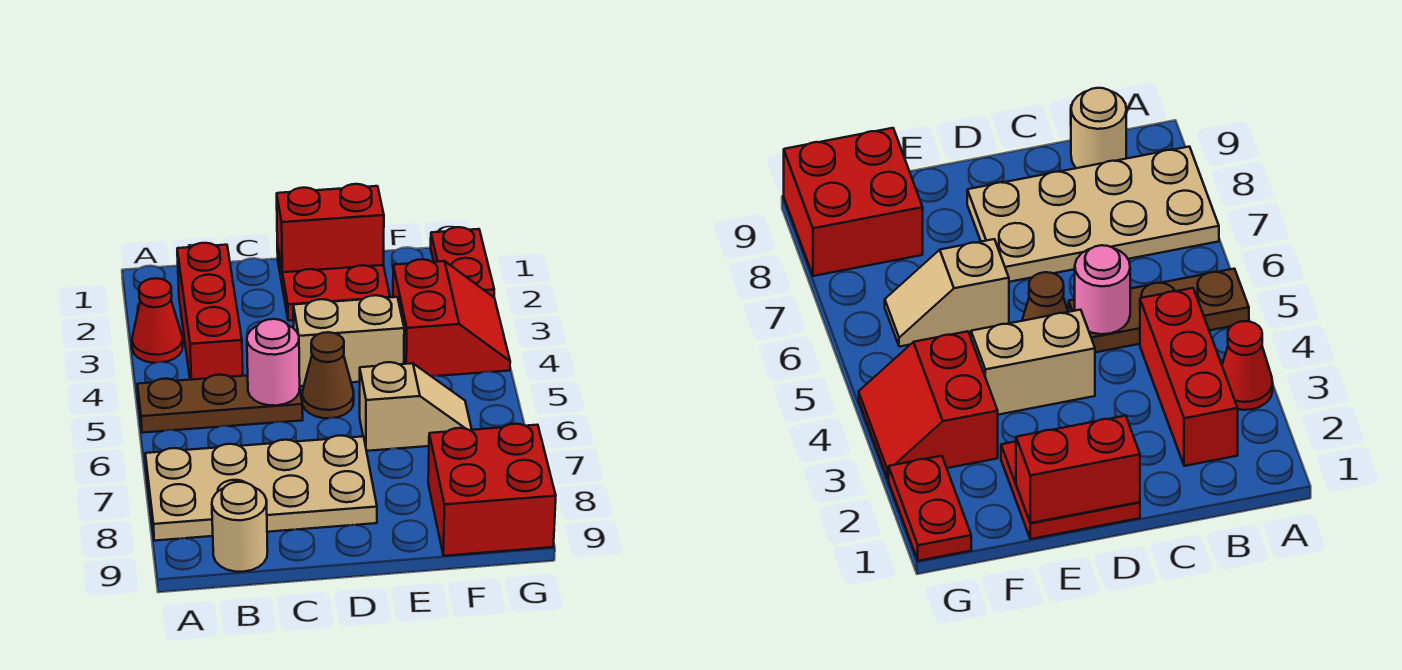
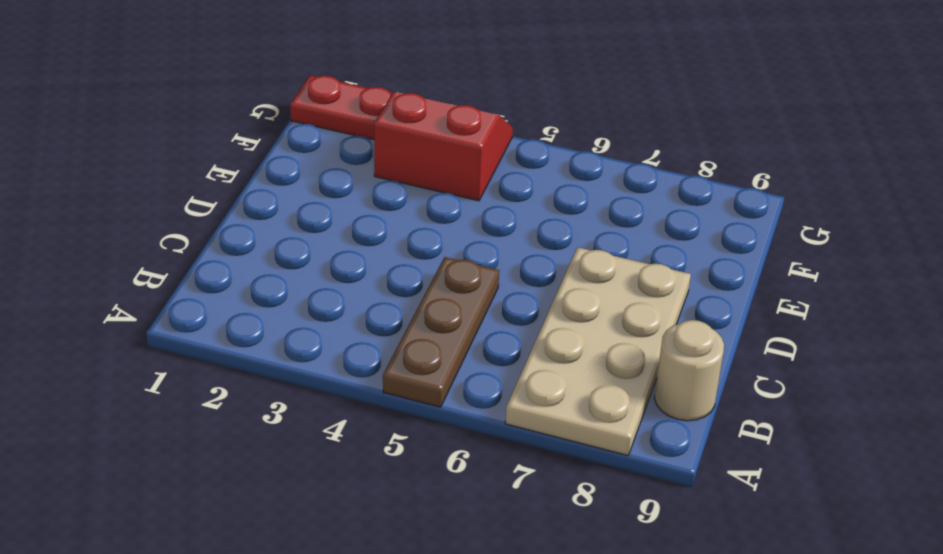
none -> red cone A3 level 1
none -> red brick B2:B4 level 1
none -> red plate D1:E2 level 1

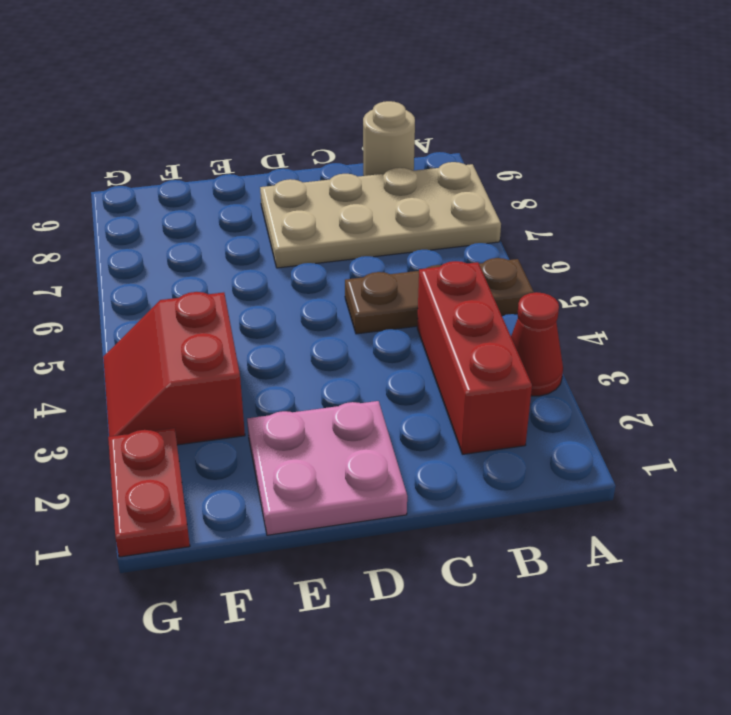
pink plate D1:E2 level 1 -> red plate D1:E2 level 1
none -> tan brick D4:E4 level 1
none -> brown cone D5 level 1
none -> tan slope E6:F6 level 1 top E

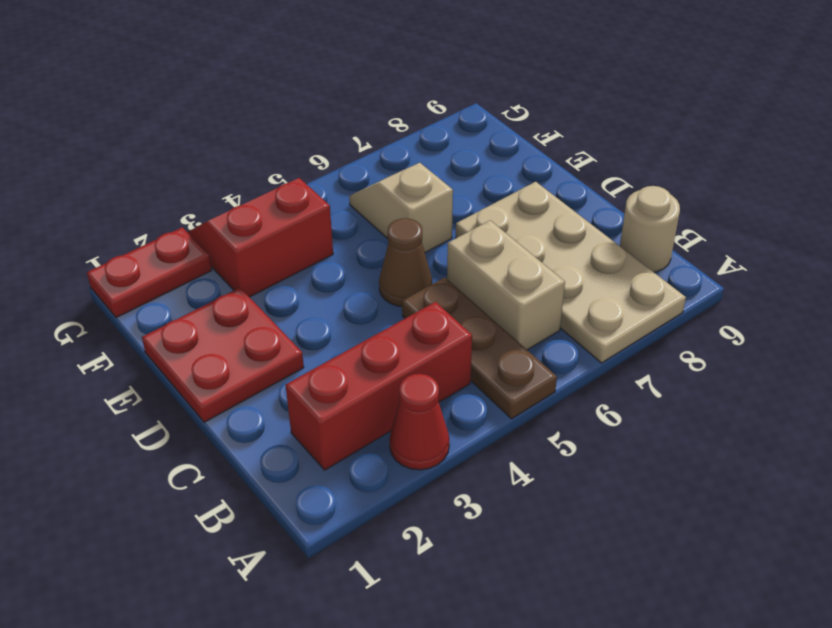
tan brick B6:C6 level 1 -> tan brick D4:E4 level 1
none -> red brick F8:G9 level 1
none -> pink round brick C5 level 2
none -> red brick D1:E1 level 2

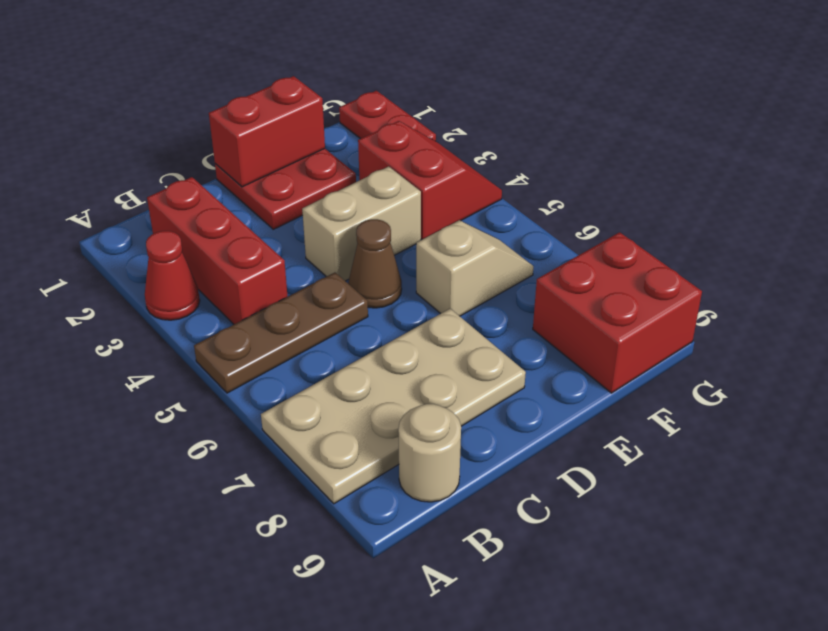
none -> pink round brick C5 level 2

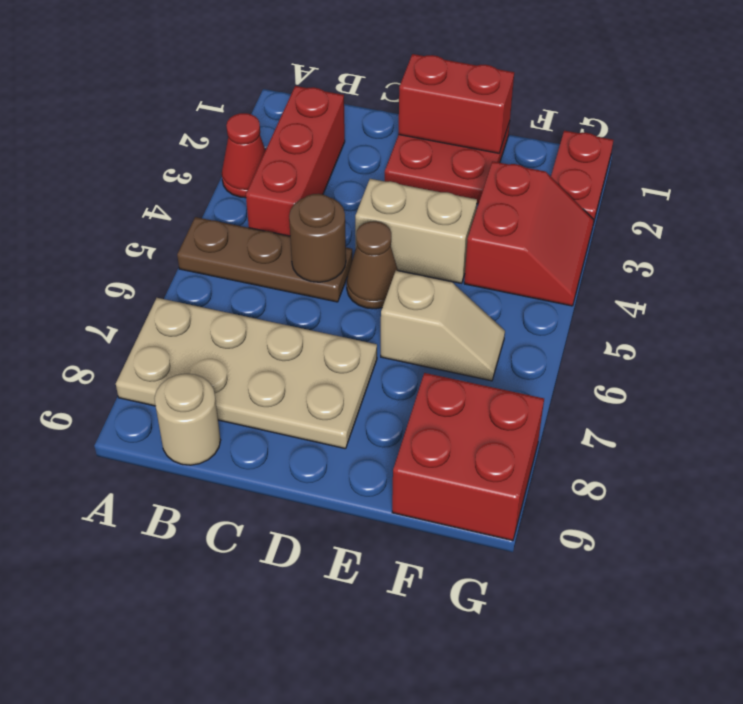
brown round brick C5 level 2 -> pink round brick C5 level 2

